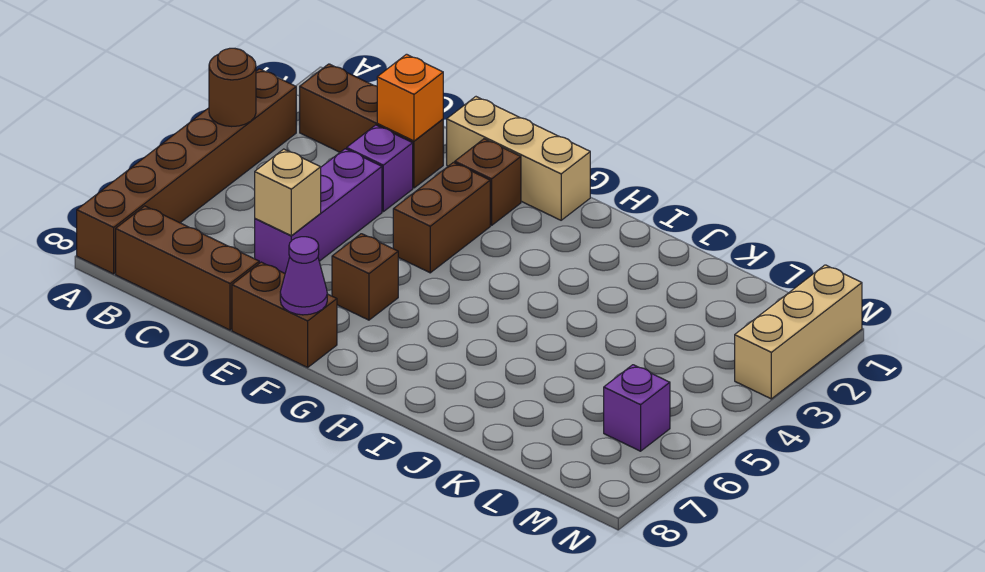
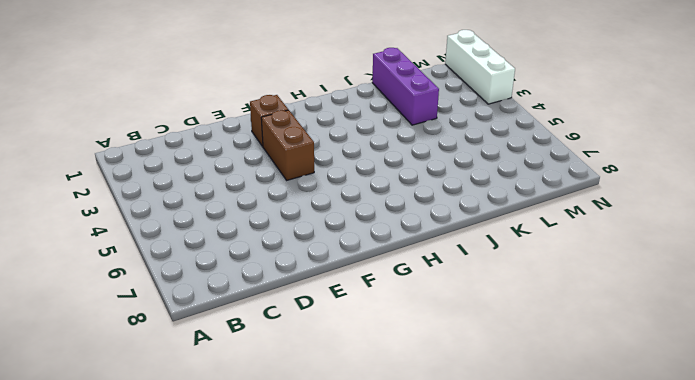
purple brick K1:K3 level 1 -> purple brick D4:D6 level 1
white brick N1:N3 level 1 -> tan brick N1:N3 level 1
none -> brown brick A3:A8 level 1
none -> brown brick B2:D2 level 1
none -> brown brick B8:D8 level 1

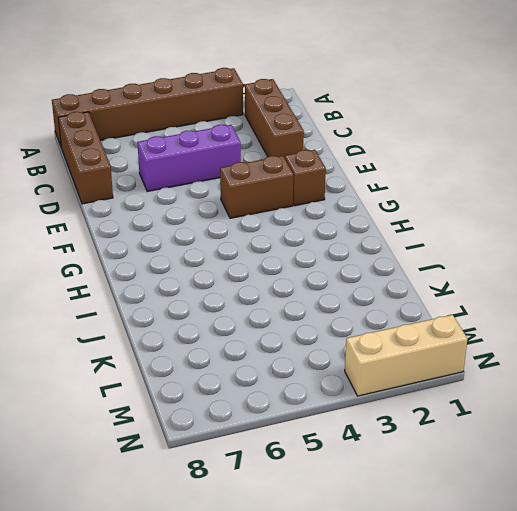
none -> purple brick D3 level 1
none -> tan brick E1:G1 level 1
none -> brown brick E8:F8 level 1

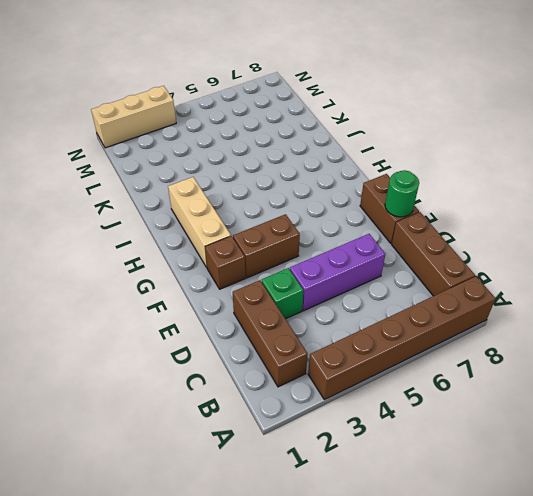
green brick D3 level 1 -> purple brick D3 level 1
green round brick E8 level 2 -> none
tan brick G2:I2 level 1 -> tan brick E1:G1 level 1
none -> brown brick F6 level 1
none -> purple brick M6 level 1
none -> brown round brick A4 level 2

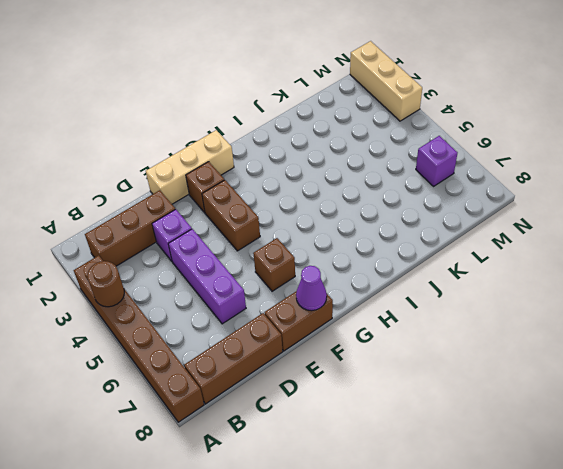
none -> orange brick D2 level 2
none -> tan brick D6 level 2

